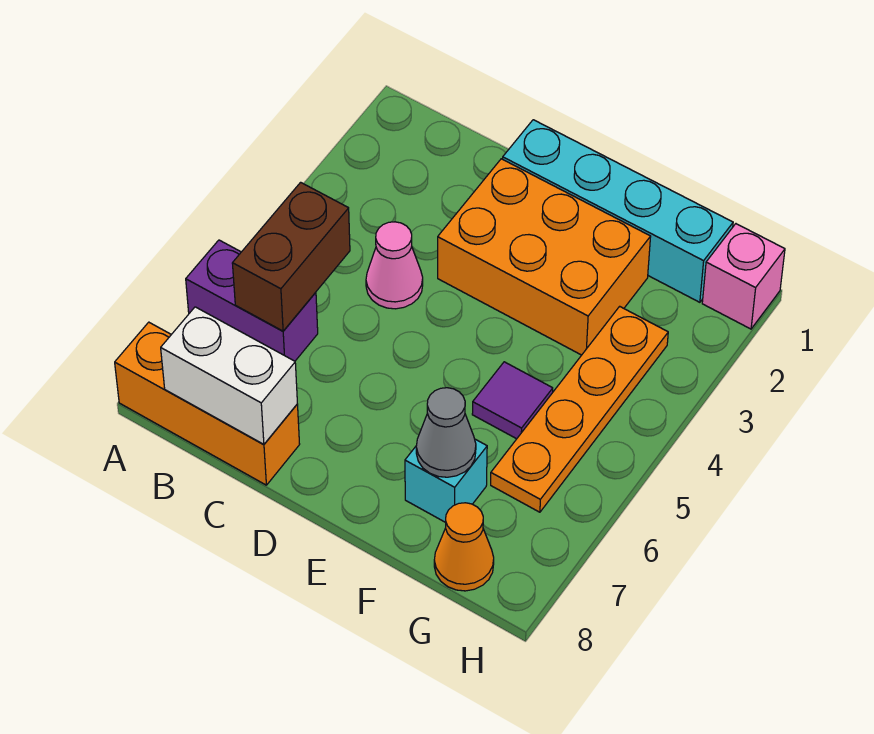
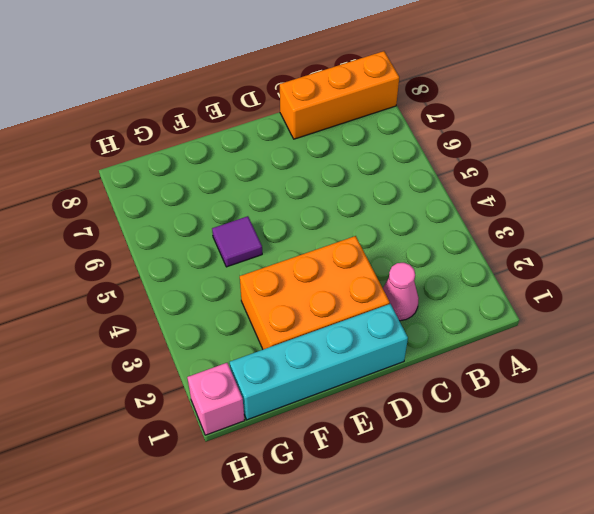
pink cone C2 level 1 -> pink cone C4 level 1
none -> purple brick A6:B6 level 1
none -> cyan brick F7 level 1
none -> orange plate G3:G6 level 1

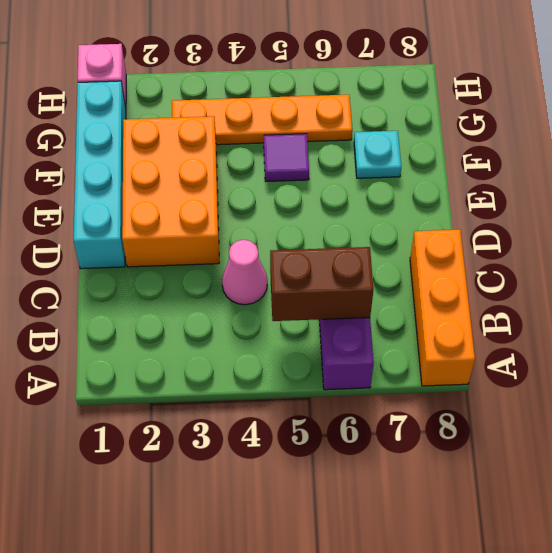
cyan plate F7 level 1 -> cyan brick F7 level 1
none -> orange cone G8 level 1
none -> white brick B8:C8 level 2
none -> grey cone F7 level 2

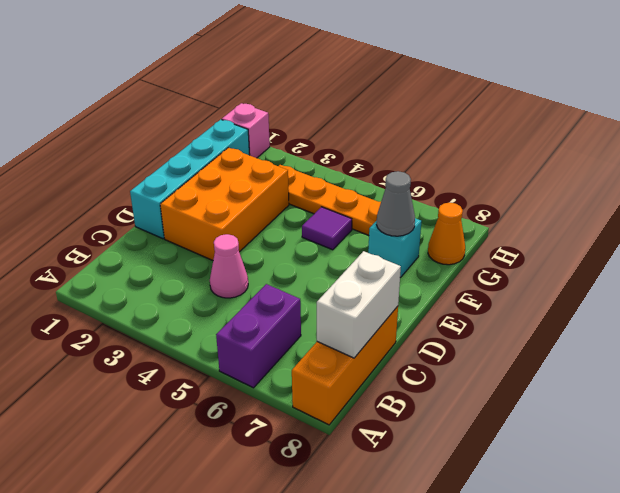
none -> brown brick B5:B6 level 2

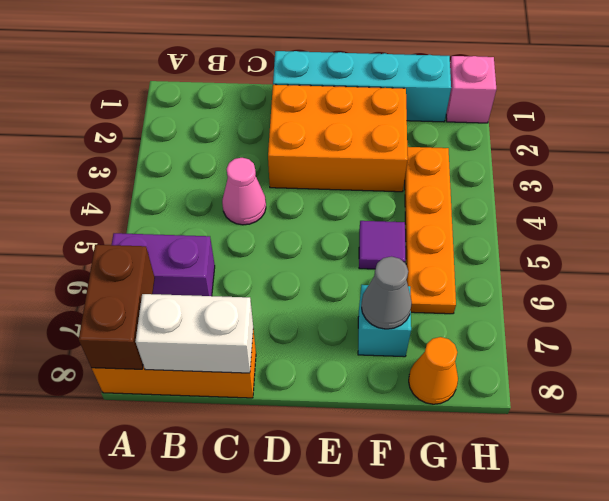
brown brick A7:A8 level 2 -> brown brick B5:B6 level 2

